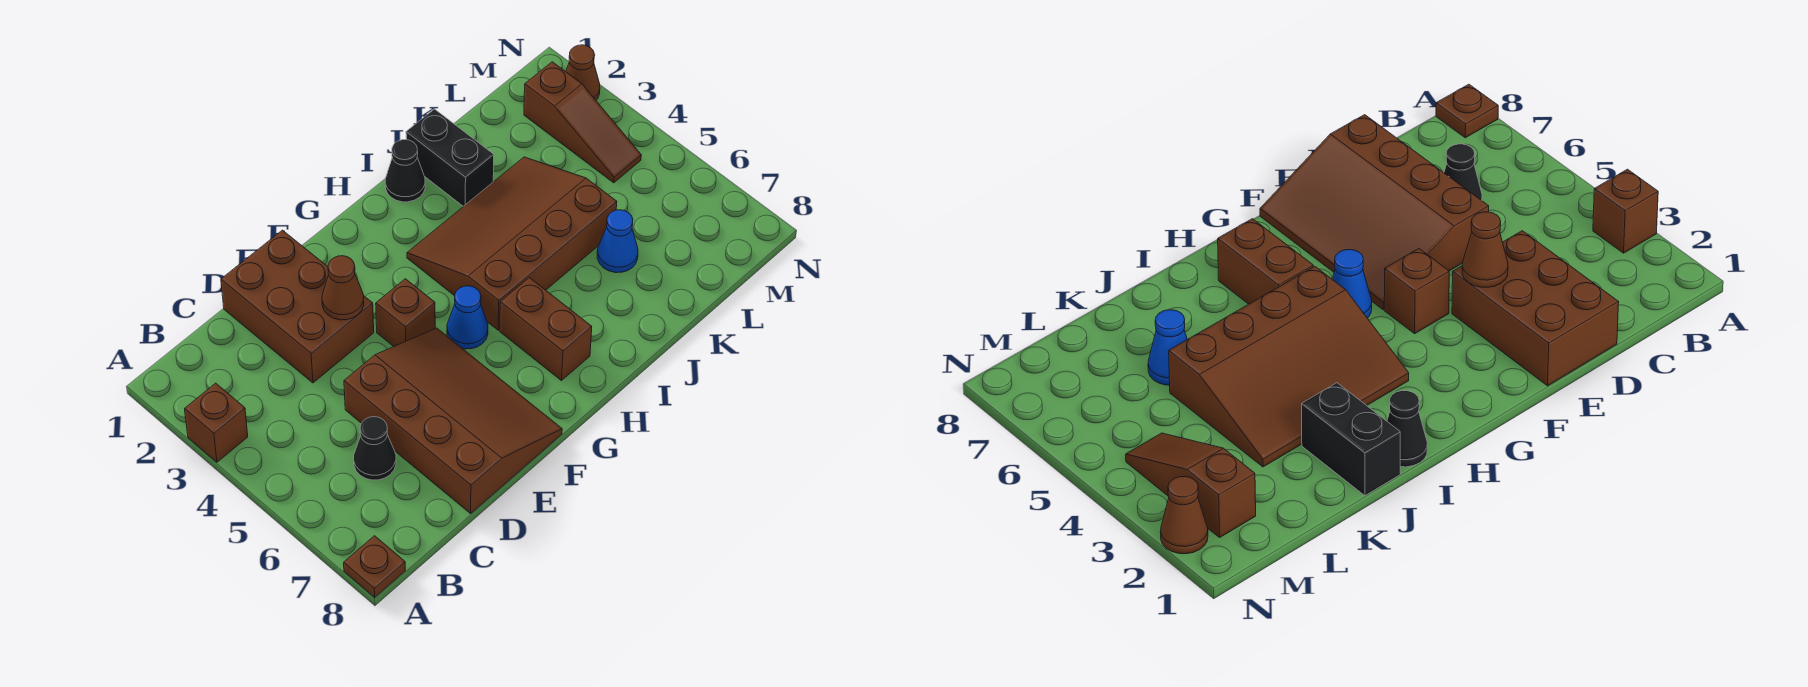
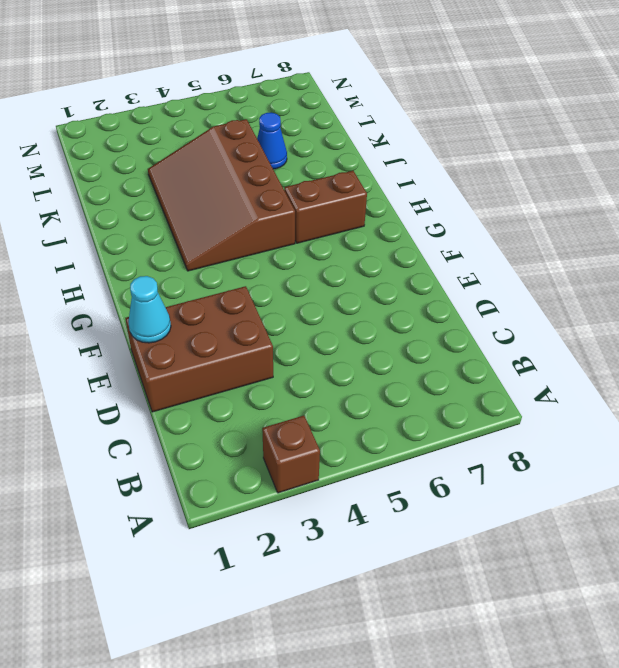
cyan cone E1 level 2 -> none
none -> brown plate A8 level 1
none -> black cone C6 level 1
none -> brown slope D5:F8 level 1 top D

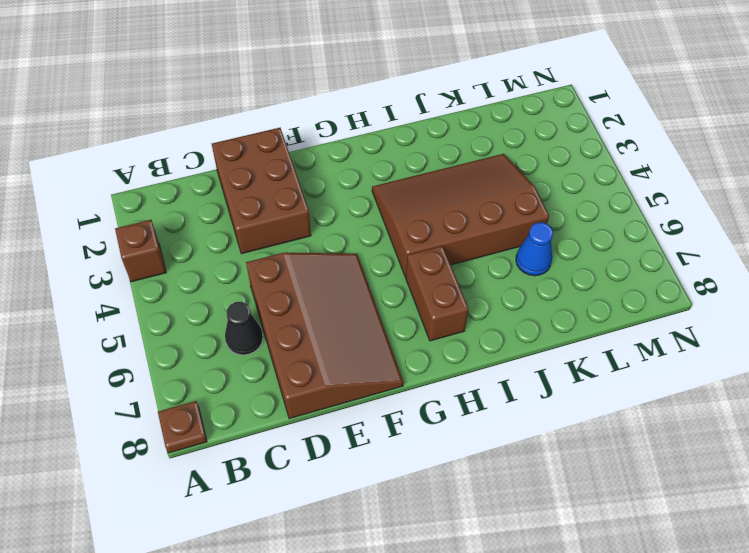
none -> brown brick F4 level 1
none -> blue cone G5 level 1
none -> black cone I1 level 1

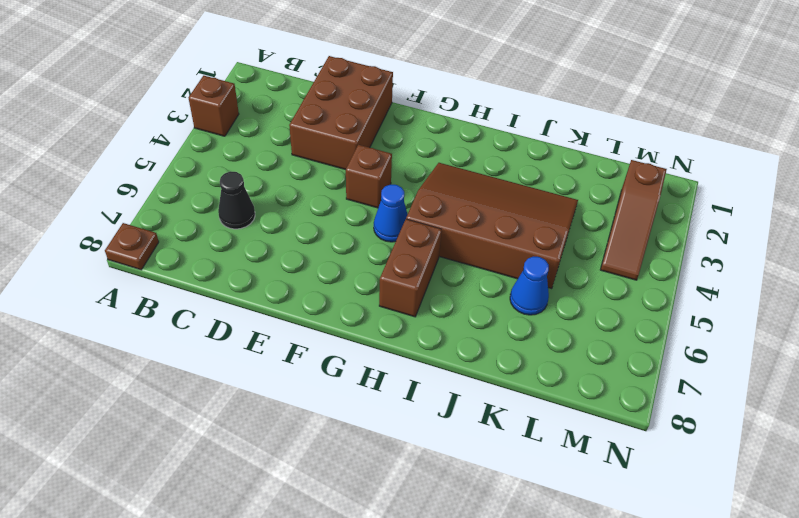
none -> brown slope D5:F8 level 1 top D
none -> black cone I1 level 1
none -> black brick J1:J2 level 1

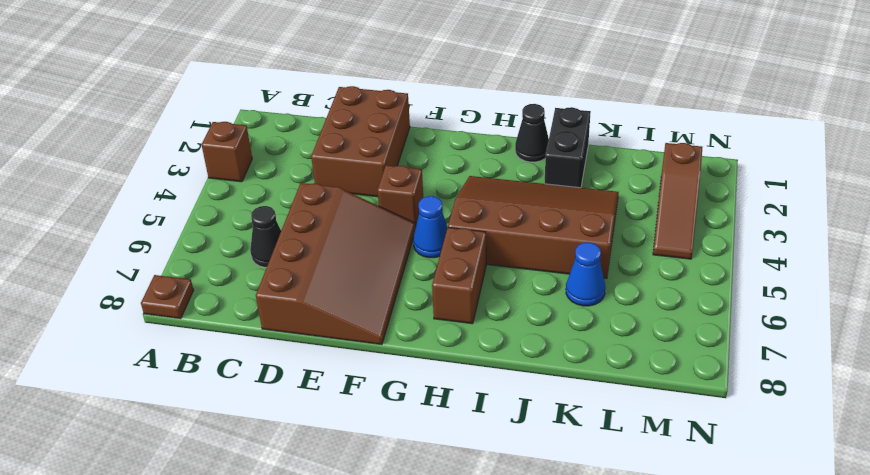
none -> brown cone N2 level 1
none -> brown cone E3 level 2

